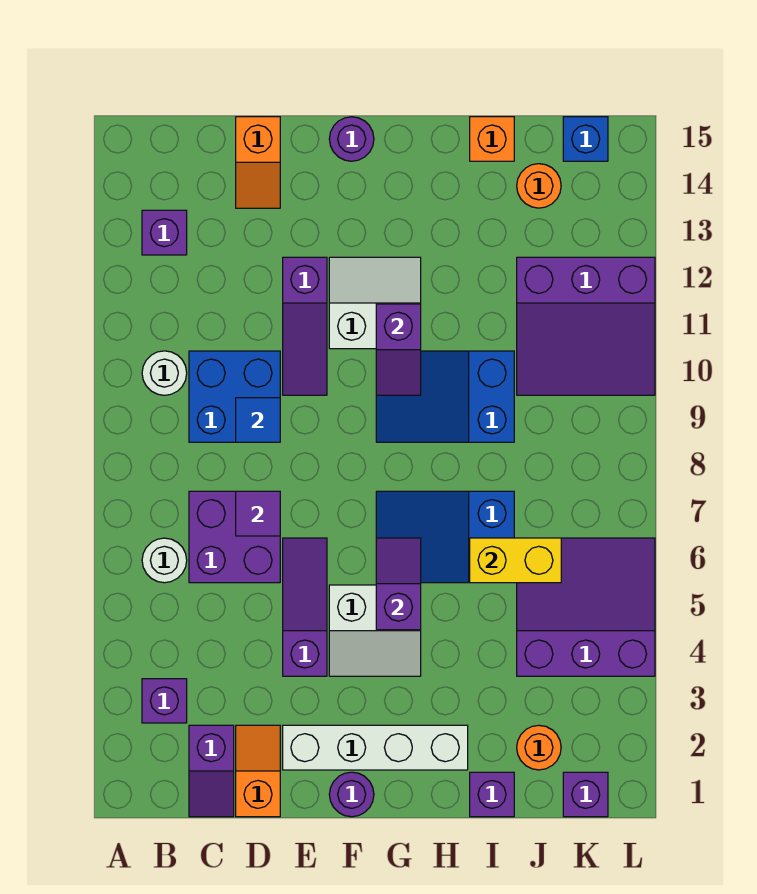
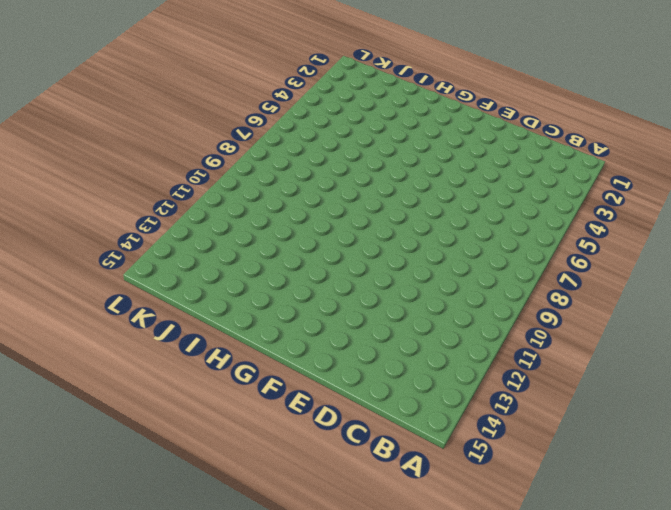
none -> purple brick B3 level 1
none -> white round brick B6 level 1
none -> white round brick B10 level 1
none -> purple brick B13 level 1

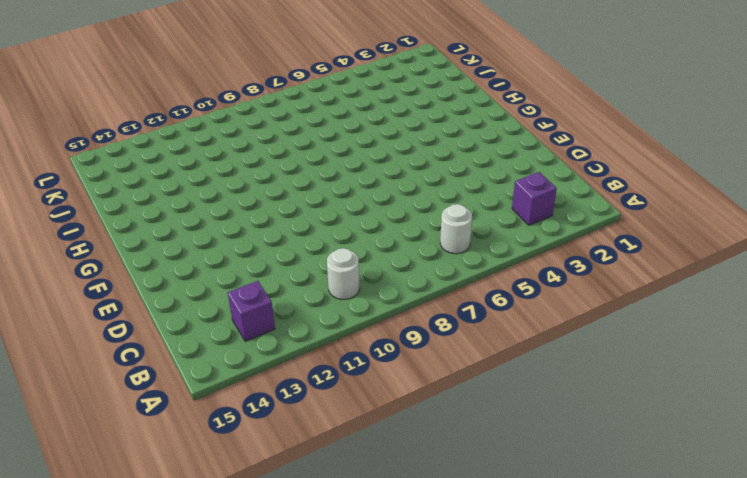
none -> purple slope C1:C2 level 1 top 2
none -> purple brick C6:D7 level 1
none -> blue brick C9:D10 level 1
none -> orange slope D1:D2 level 1 top 1

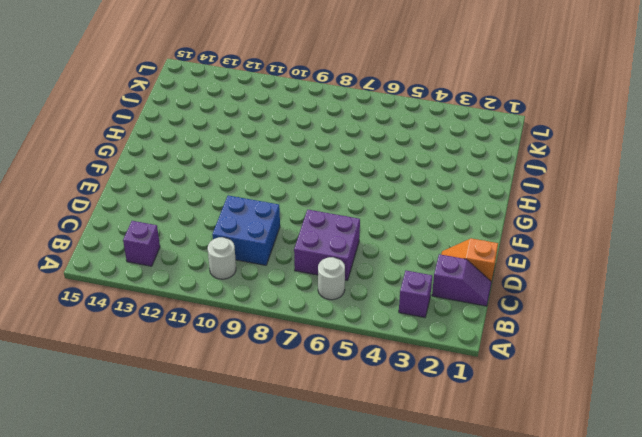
none -> orange slope D14:D15 level 1 top 15
none -> white brick E2:H2 level 1
none -> purple slope E4:E6 level 1 top 4
none -> purple slope E10:E12 level 1 top 12

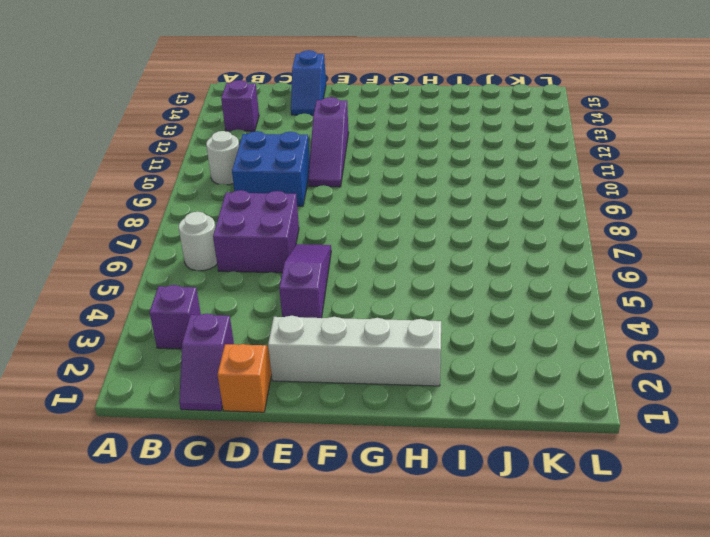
blue slope D14:D15 level 1 top 15 -> orange slope D14:D15 level 1 top 15
none -> purple round brick F1 level 1
none -> white slope F4:G5 level 1 top 5
none -> white slope F11:G12 level 1 top 11
none -> purple round brick F15 level 1

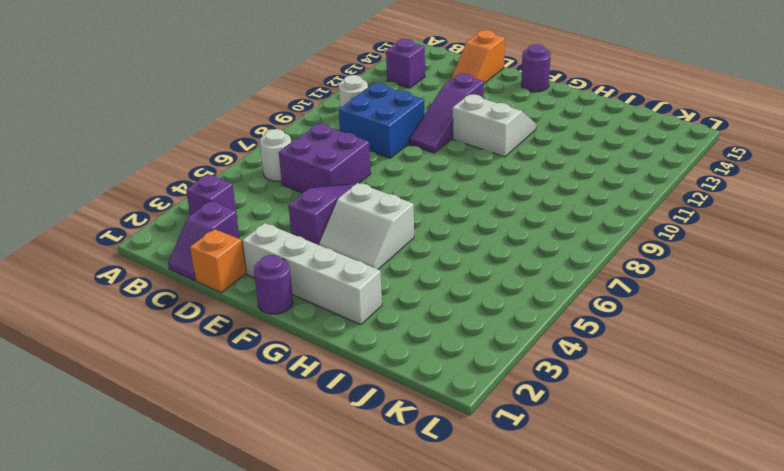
none -> blue slope G6:I7 level 1 top I
none -> blue slope G9:I10 level 1 top I
none -> purple brick I1 level 1
none -> orange brick I15 level 1

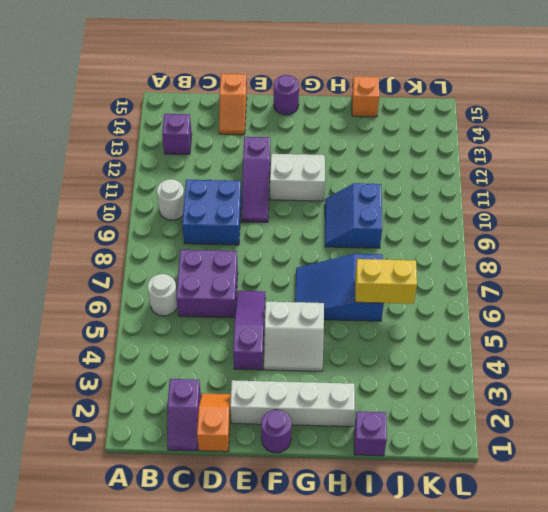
blue slope H9:I10 level 1 top I -> blue slope G9:I10 level 1 top I
none -> purple brick B3 level 1
none -> orange round brick J2 level 1
none -> purple slope J4:L6 level 1 top 4
none -> purple slope J10:L12 level 1 top 12

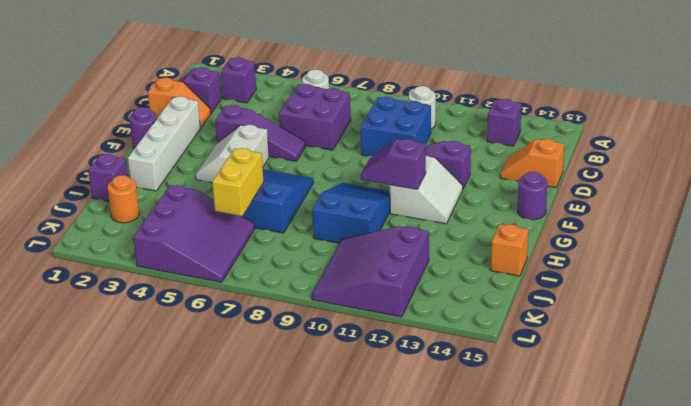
none -> orange round brick J14 level 1
none -> purple brick K1 level 1
none -> blue brick K15 level 1
none -> purple tile D7 level 2

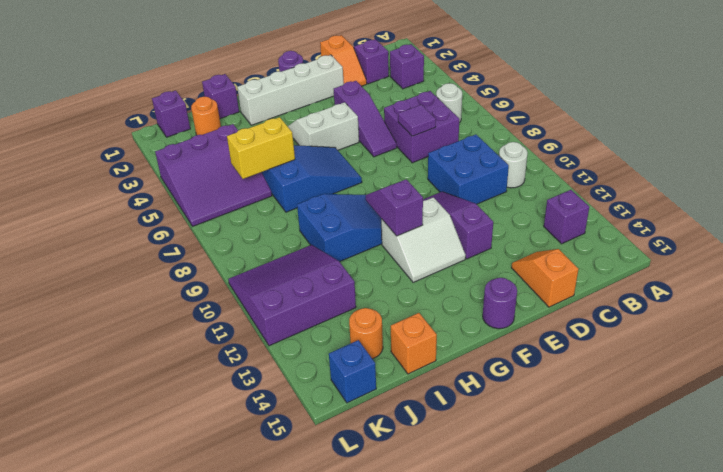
none -> blue tile D9 level 2
none -> purple slope G5:G6 level 2 top 5

